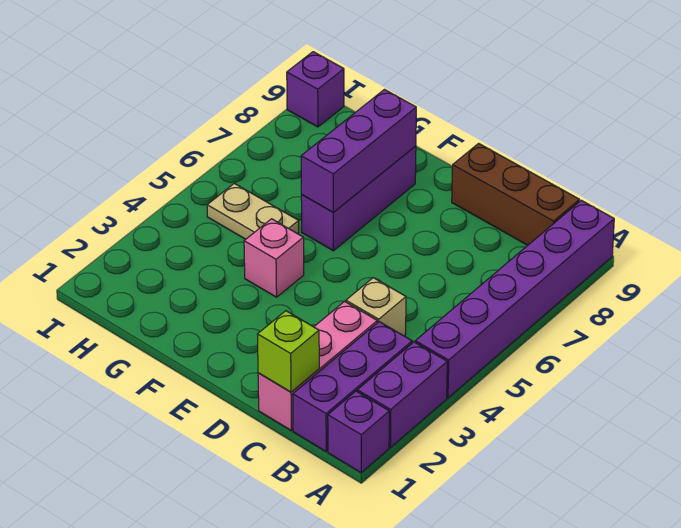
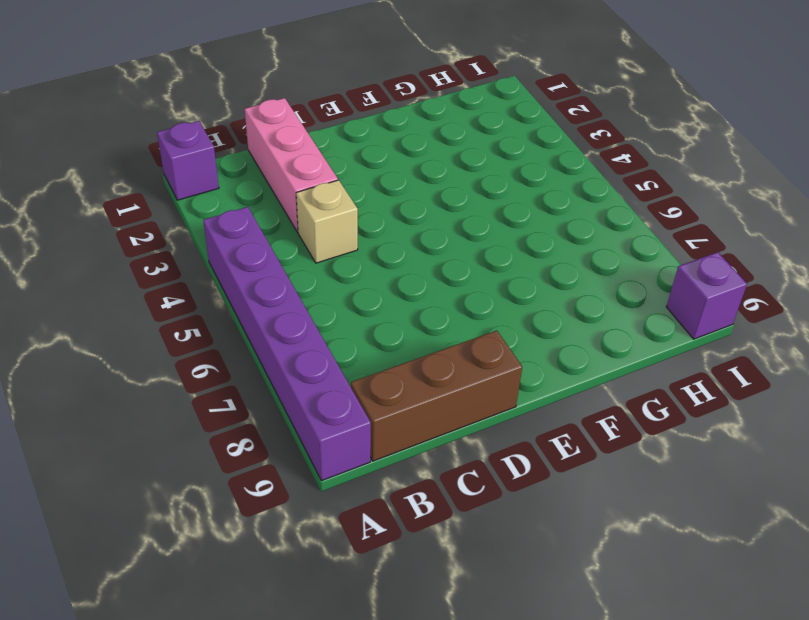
none -> purple brick A2:A3 level 1
none -> purple brick B1:B3 level 1
none -> pink brick F4 level 1

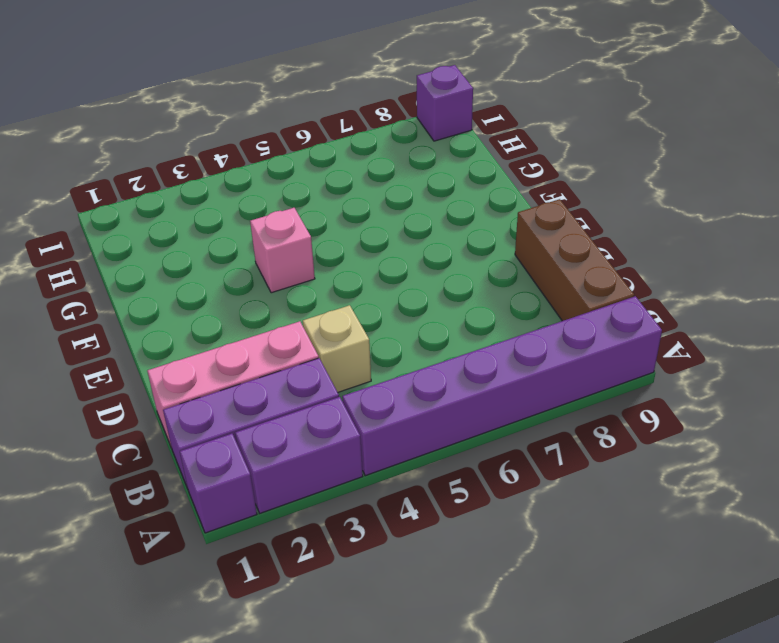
none -> purple brick F6:F8 level 1
none -> tan plate G5:H5 level 1
none -> lime brick C1 level 2

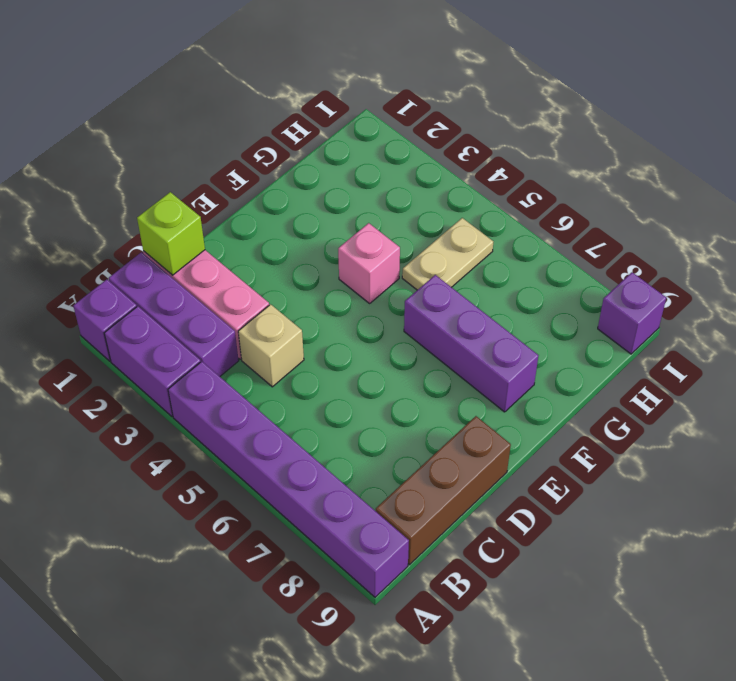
none -> purple brick F6:F8 level 2

